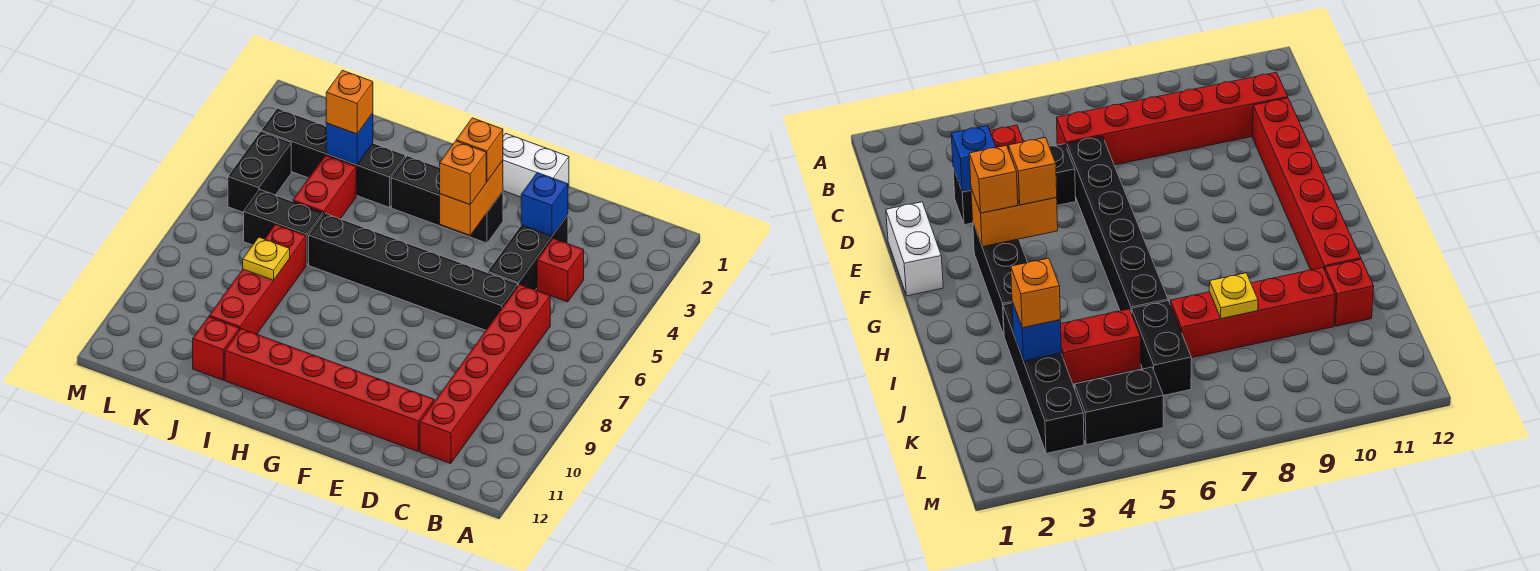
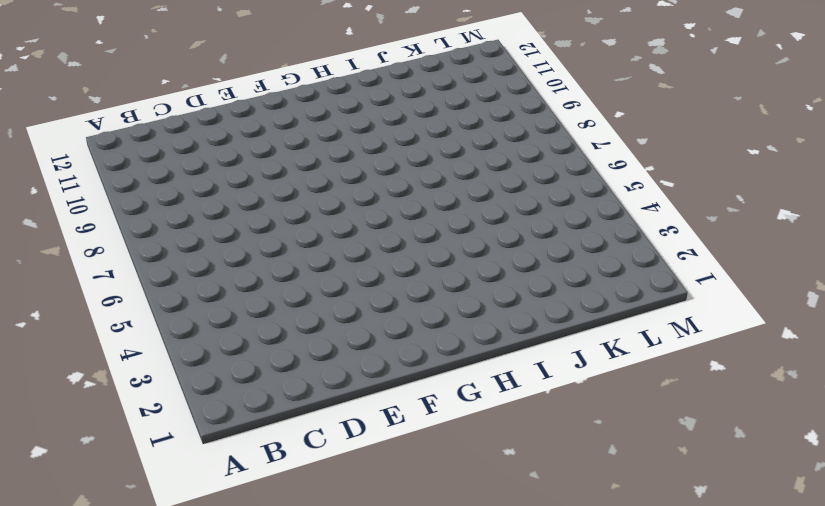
none -> red brick C4 level 1
none -> red brick C6:C11 level 1
none -> black brick D3:D5 level 1

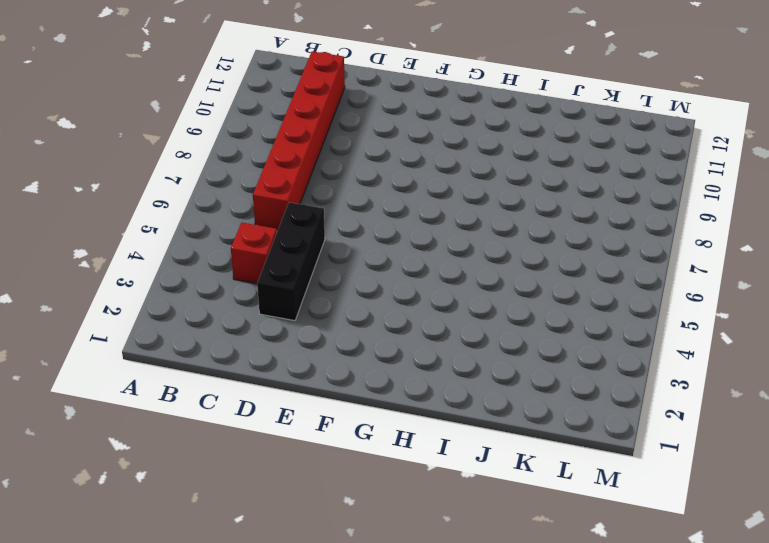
none -> black brick D6:I6 level 1
none -> red brick D11:I11 level 1
none -> white brick E1:F1 level 1

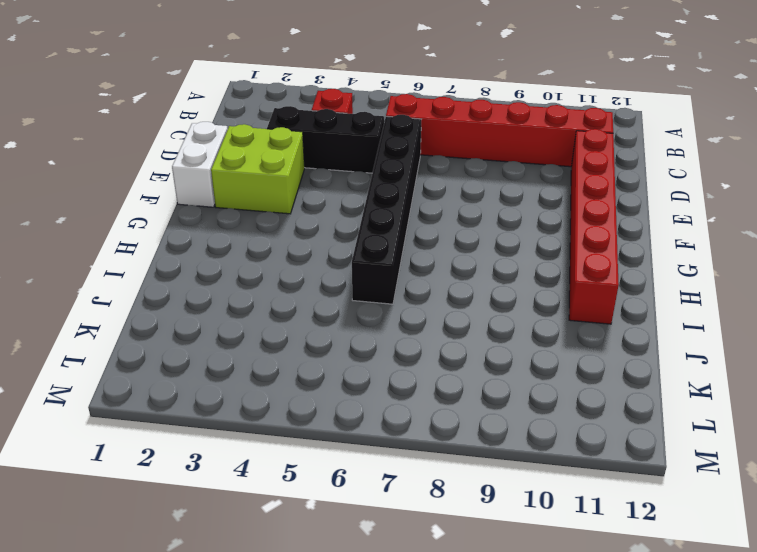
lime brick E2:F3 level 1 -> black brick F3:H3 level 1
none -> black brick I3:L3 level 1
none -> red brick J4:J5 level 1
none -> black brick J6:K6 level 1

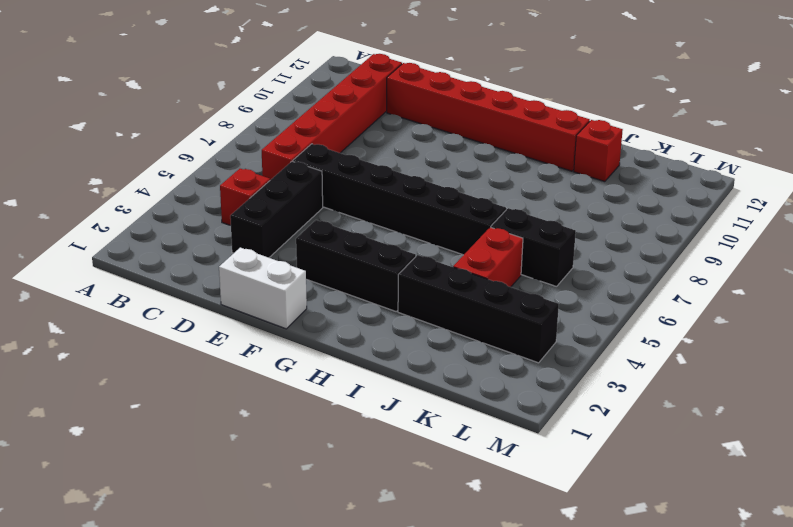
none -> red brick J7:J10 level 1
none -> black brick L4:L5 level 1
none -> blue brick D3 level 2

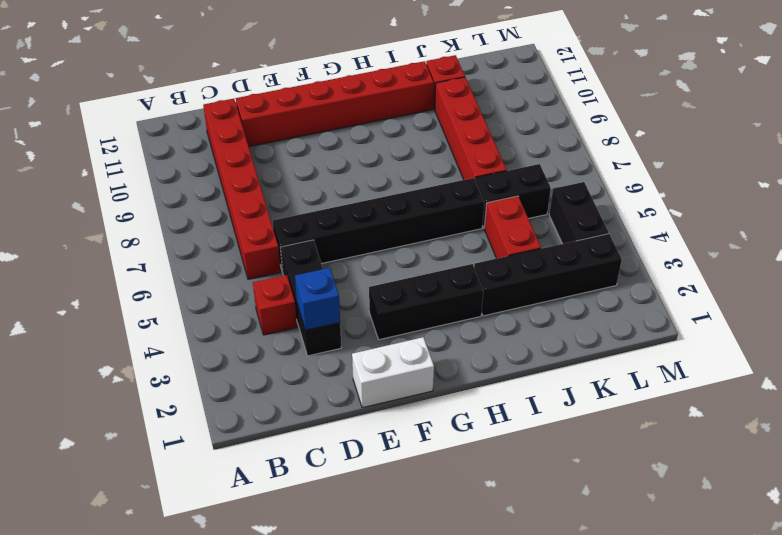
none -> orange brick F3:F4 level 2
none -> blue brick J3 level 2
none -> yellow plate J8 level 2

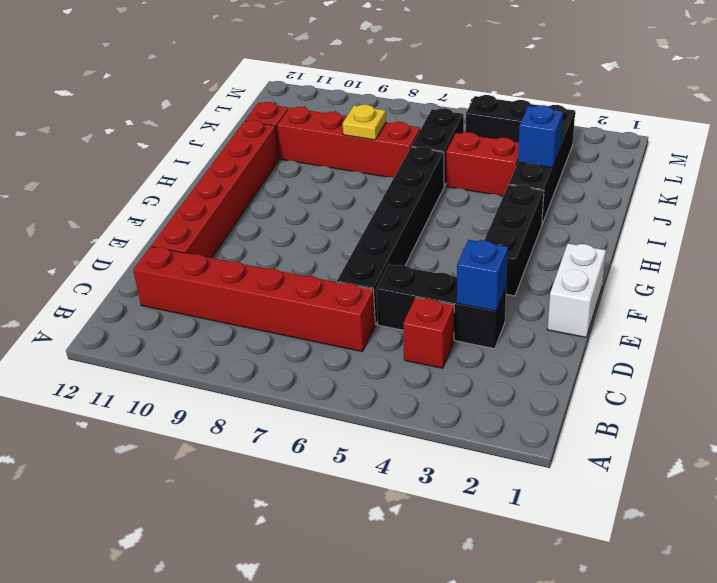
none -> orange brick F3:F4 level 2
none -> orange brick F3 level 3
none -> orange brick F4 level 3

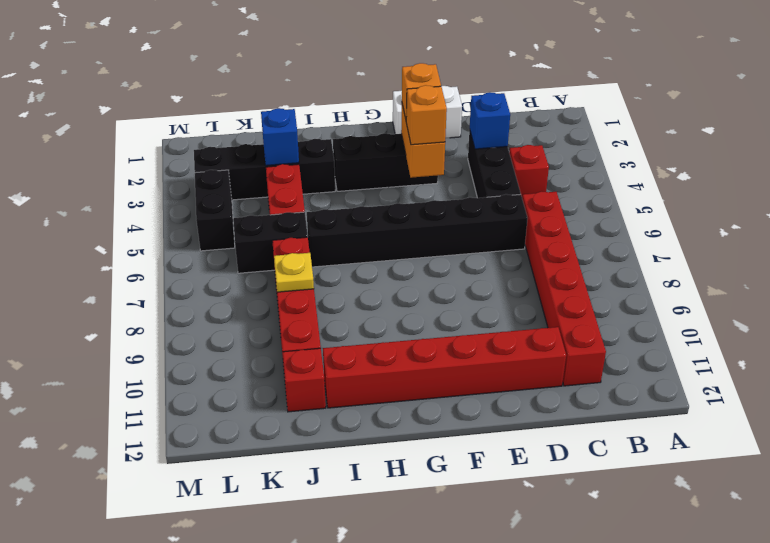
none -> orange brick J3 level 3

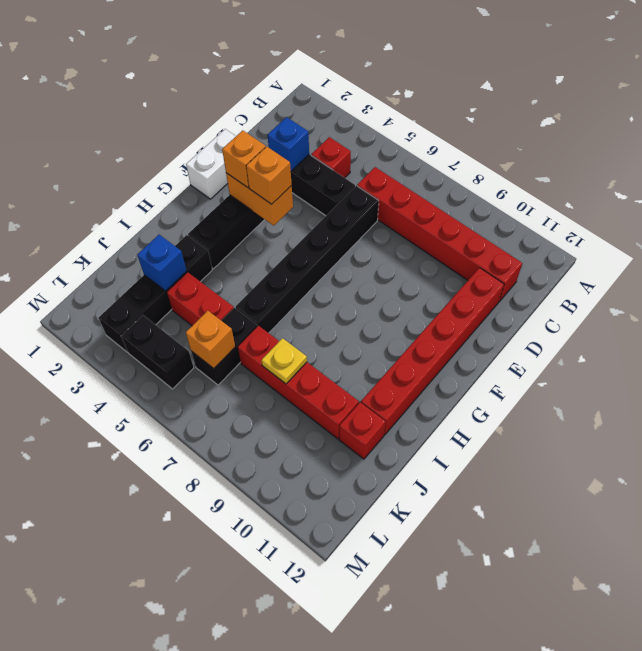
orange brick K6 level 2 -> orange brick J3 level 3

